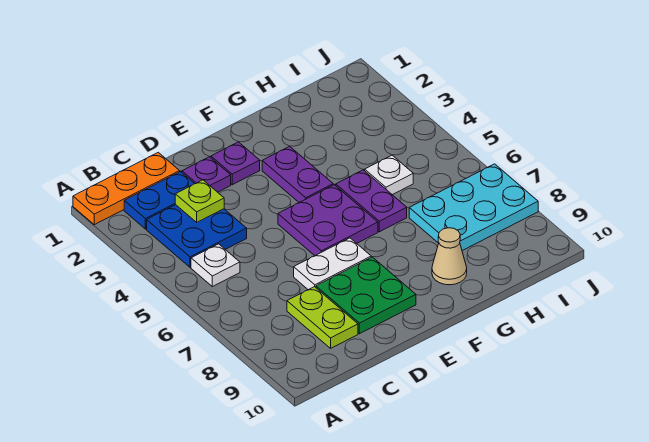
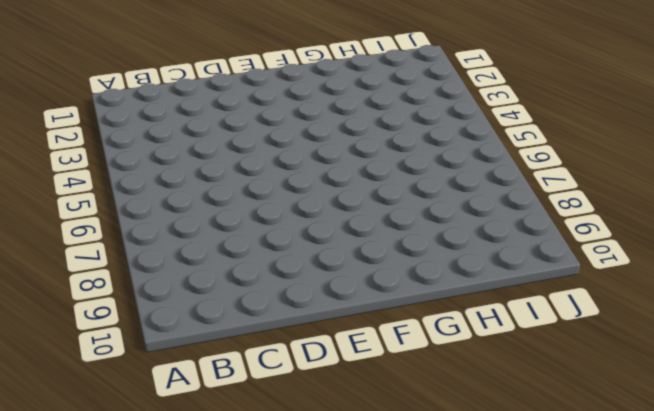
none -> orange plate A1:C1 level 1
none -> blue plate B2:C2 level 1
none -> blue plate B3:C4 level 1

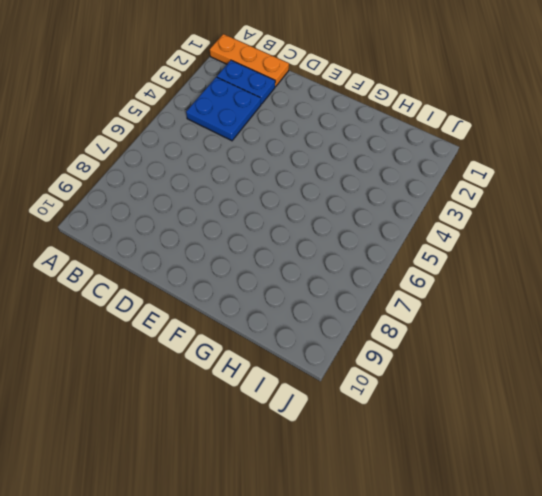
none -> white plate B5 level 1
none -> lime plate C8:C9 level 1
none -> purple plate D2 level 1

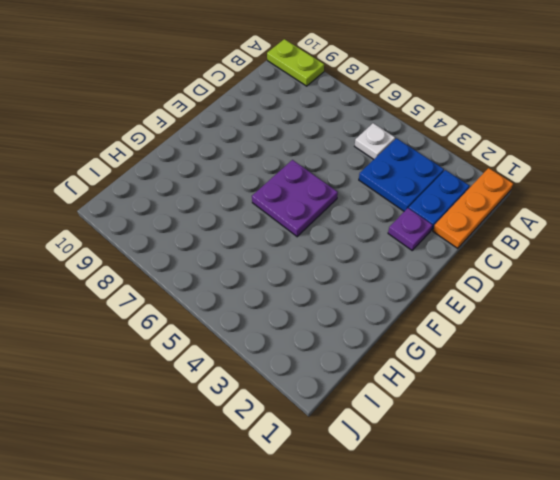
lime plate A9:A10 level 1 -> lime plate C8:C9 level 1
none -> white plate D7:E7 level 1
none -> green plate D8:E9 level 1
none -> purple plate E2 level 1

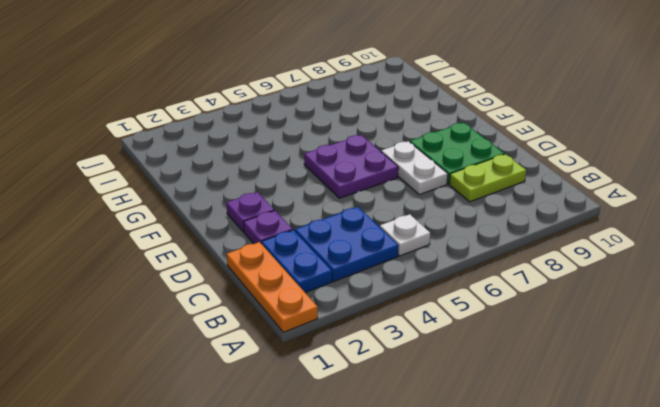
none -> purple plate F3:F4 level 1
none -> purple plate G5:G6 level 1
none -> tan cone G9 level 1

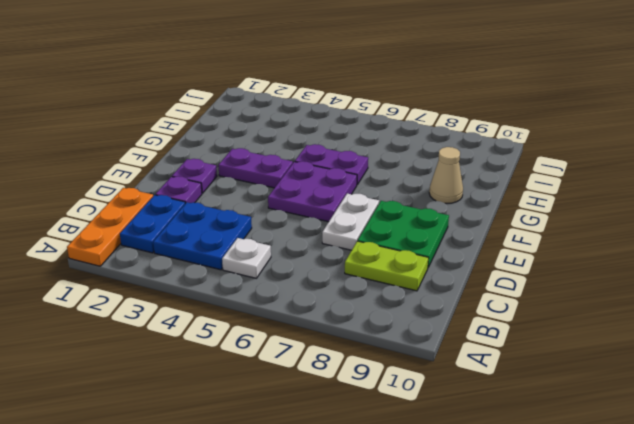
none -> white plate H5 level 1
none -> cyan plate H7:J8 level 1
none -> lime plate C3 level 2

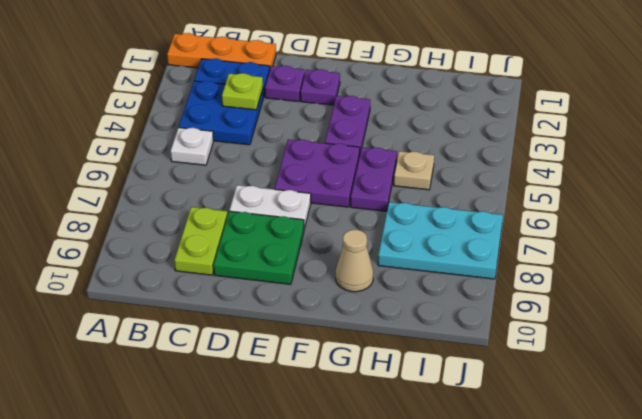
tan plate H5 level 1 -> white plate H5 level 1

